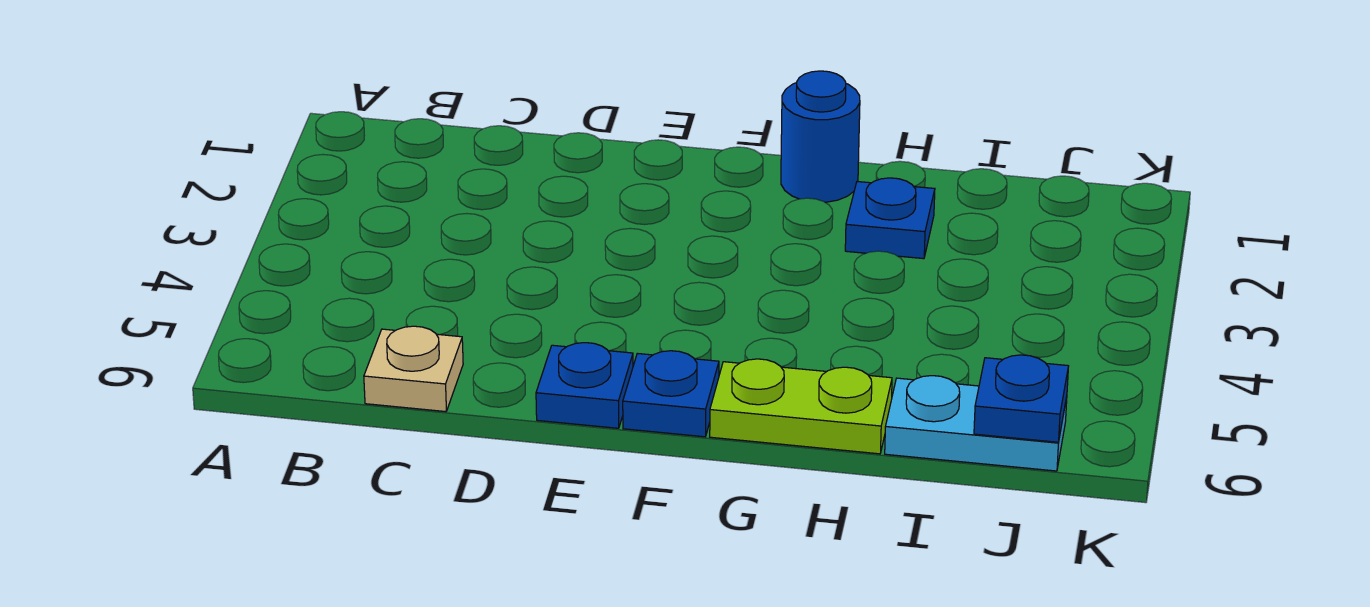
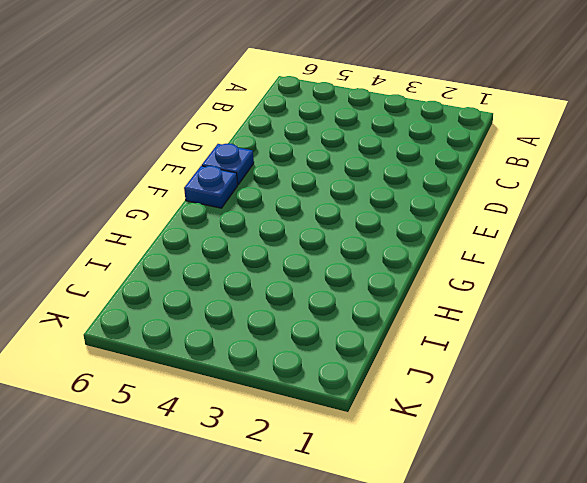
none -> tan plate C6 level 1
none -> blue round brick G1 level 1

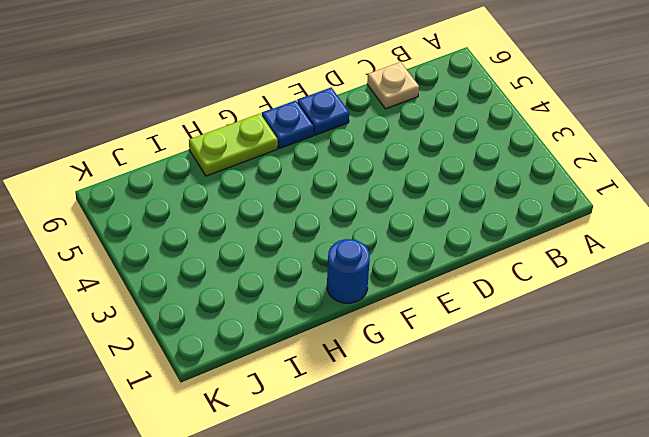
none -> blue plate H2 level 1
none -> cyan plate I6:J6 level 1

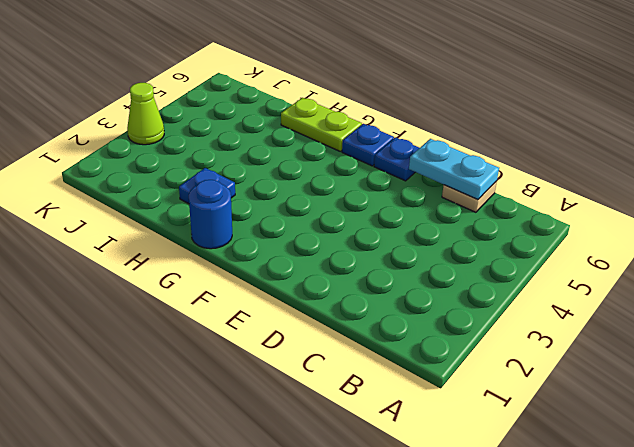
cyan plate C6:D6 level 2 -> cyan plate I6:J6 level 1
lime cone K3 level 1 -> none
none -> blue plate J6 level 2

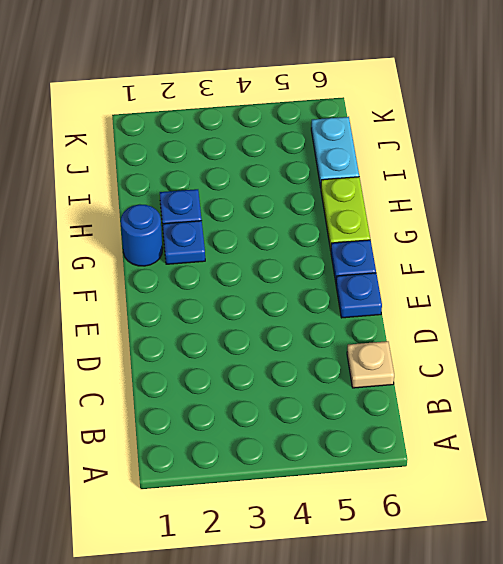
blue plate G2 level 1 -> blue plate J6 level 2

